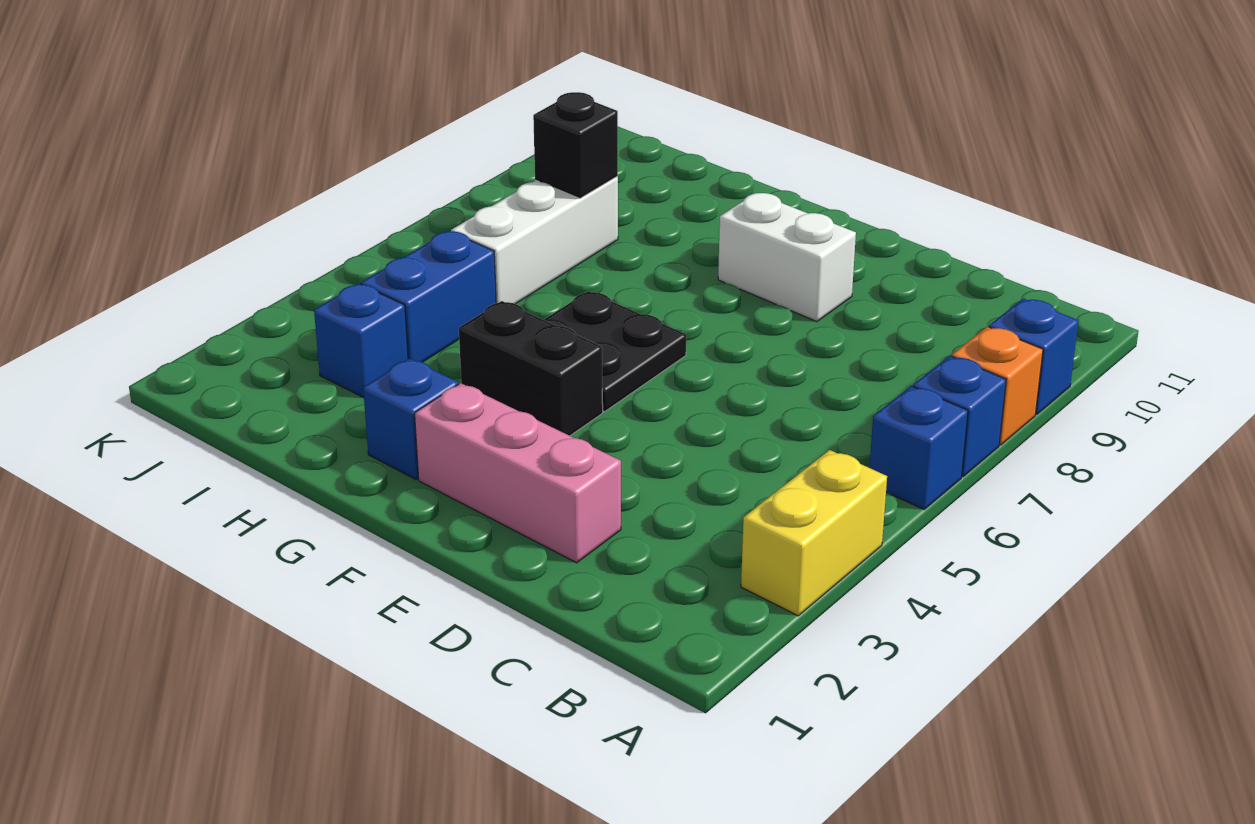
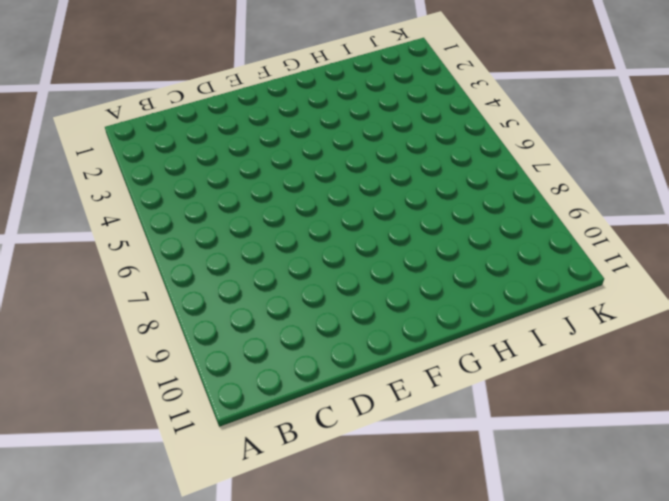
none -> yellow brick A3:A4 level 1
none -> blue brick A6 level 1
none -> blue brick A7 level 1

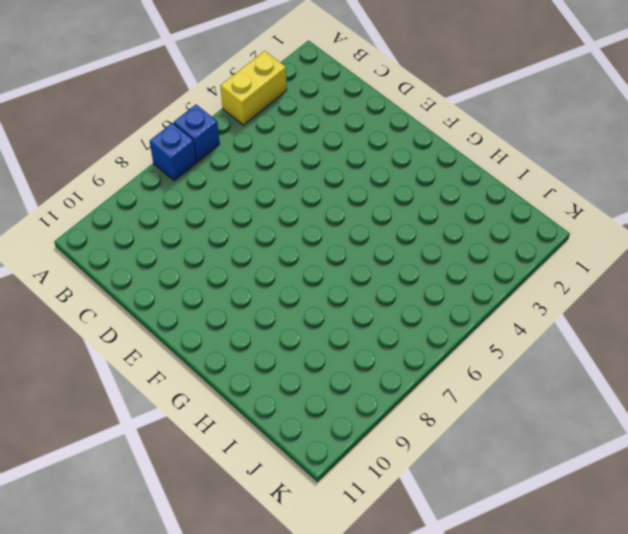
none -> orange brick A8 level 1
none -> blue brick A9 level 1
none -> pink brick D2:F2 level 1

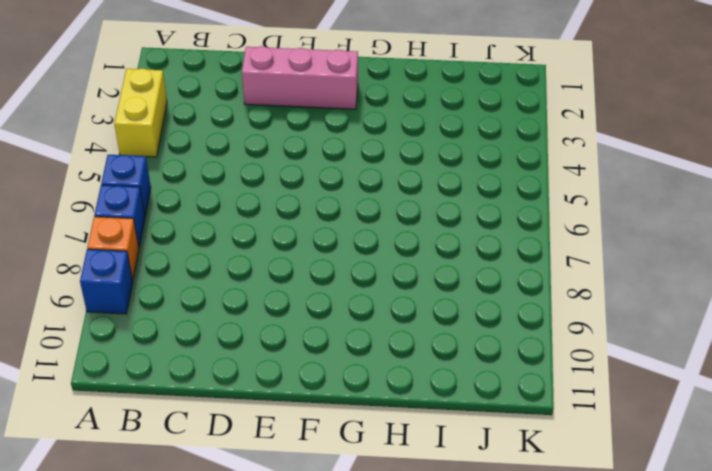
none -> white brick E9:F9 level 1
none -> black brick F4:G4 level 1
none -> black plate F5:G6 level 1

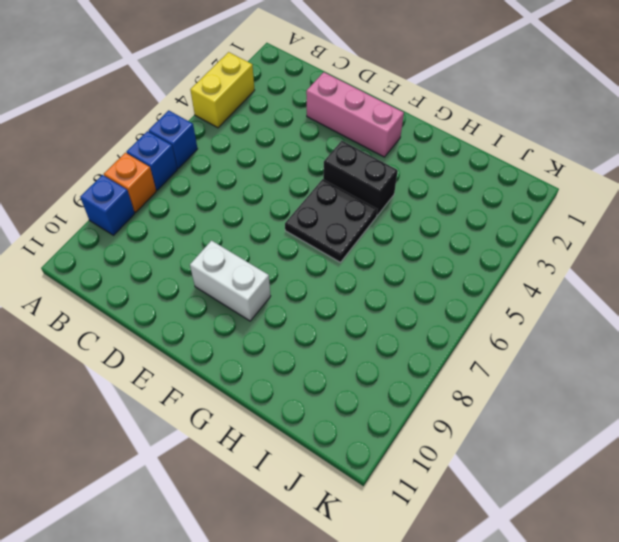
none -> blue brick G2 level 1
none -> blue brick I3 level 1
none -> blue brick I4:I5 level 1

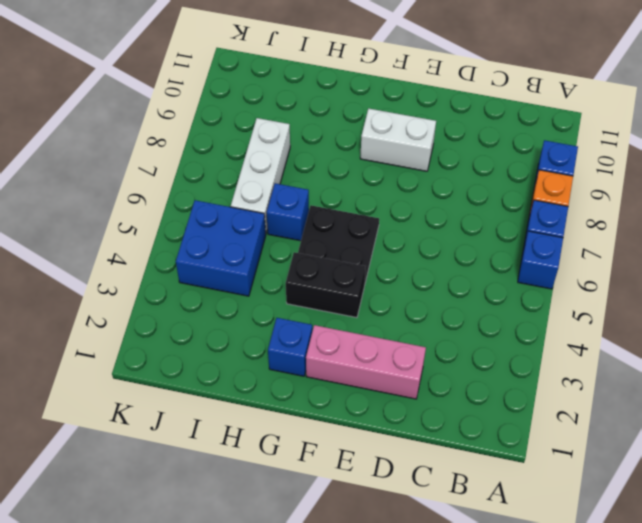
blue brick H6 level 1 -> blue brick I3 level 1
blue brick I4:J5 level 1 -> blue brick I4:I5 level 1
none -> yellow brick A3:A4 level 1
none -> black brick I8 level 2

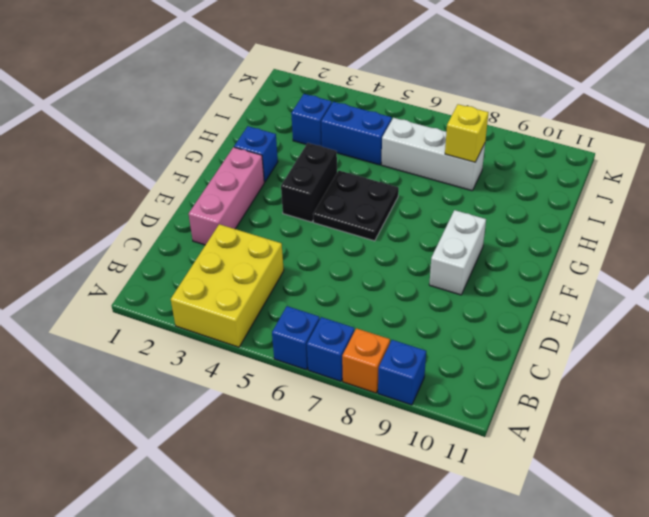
yellow brick A3:C4 level 1 -> yellow brick A3:A4 level 1
yellow brick I8 level 2 -> black brick I8 level 2

